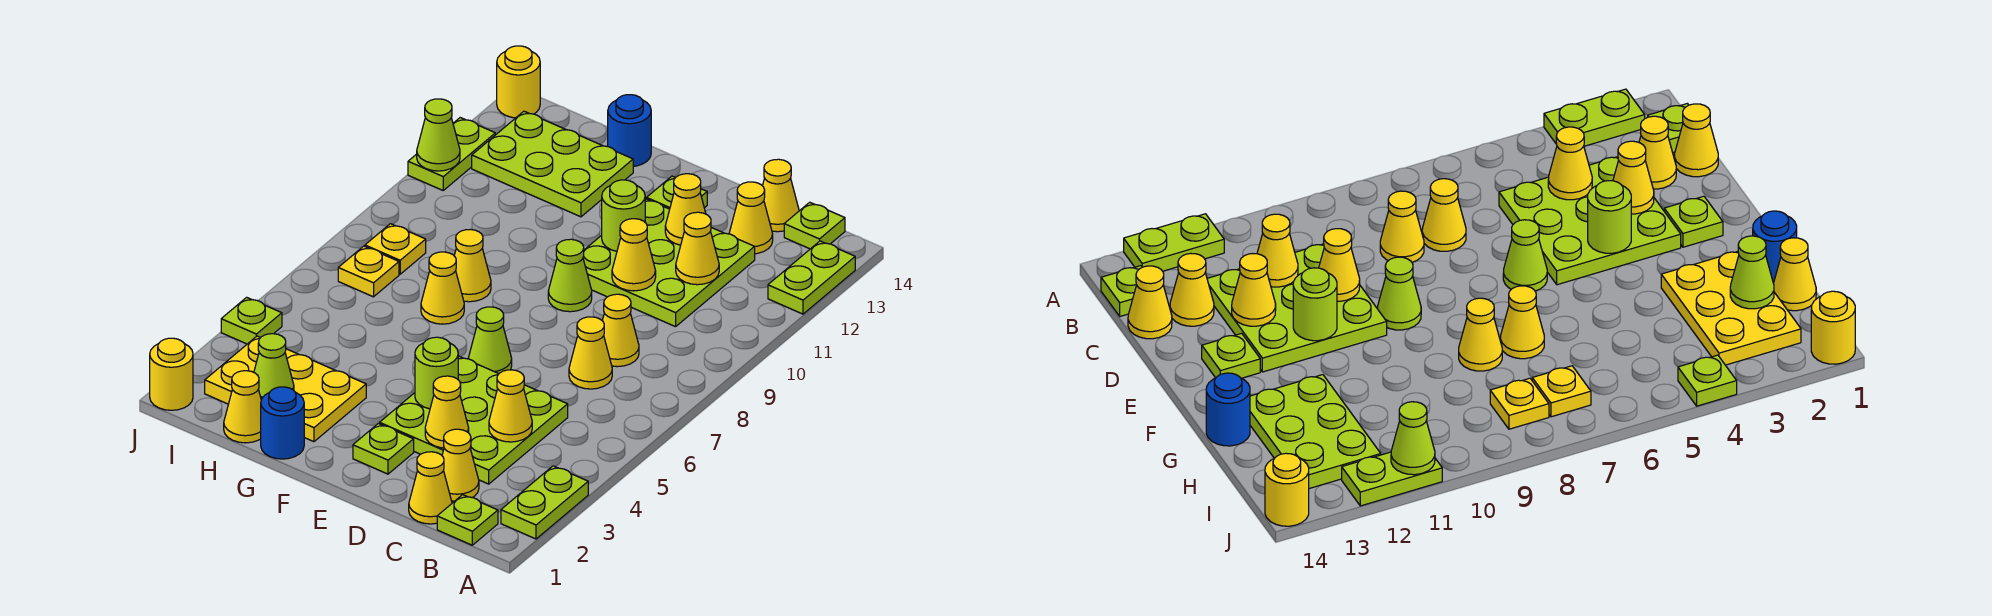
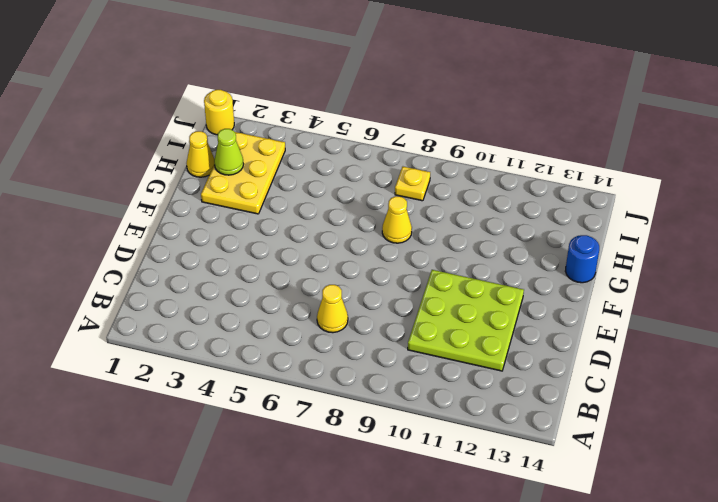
none -> lime plate A2:A3 level 1
none -> lime plate A12:A13 level 1
none -> lime plate B1 level 1
none -> lime plate B14 level 1

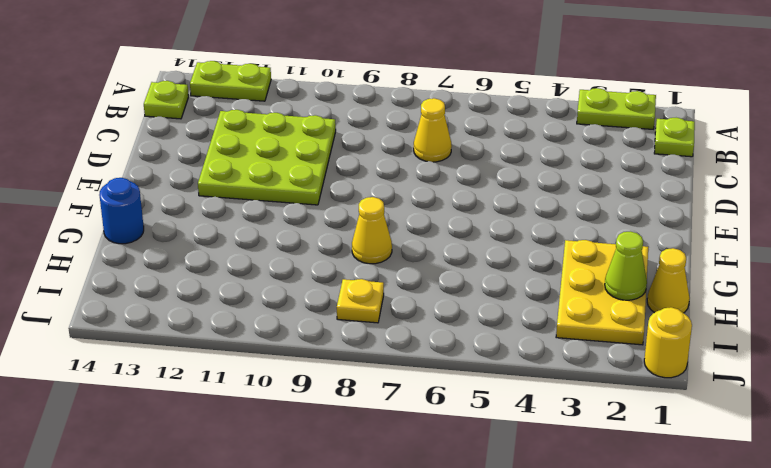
none -> yellow cone C1 level 1
none -> yellow cone C2 level 1
none -> lime plate C3:E5 level 1
none -> yellow cone C8 level 1

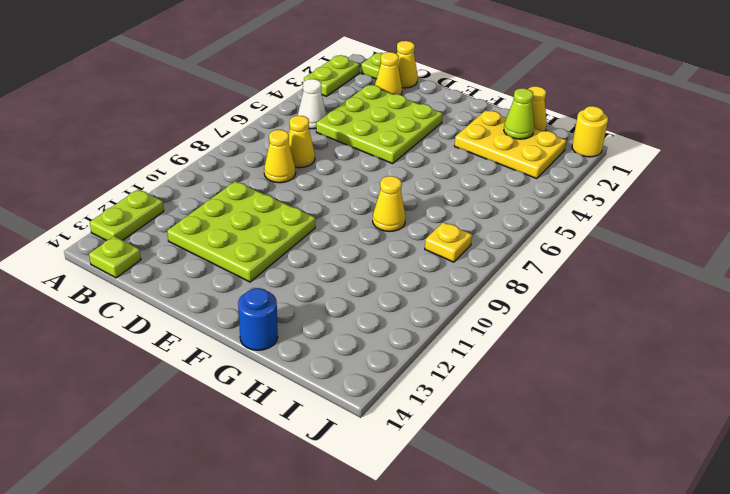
white cone B5 level 1 -> none
none -> yellow cone C13 level 1
none -> yellow cone C14 level 1
none -> lime plate E2 level 1
none -> lime cone E6 level 1

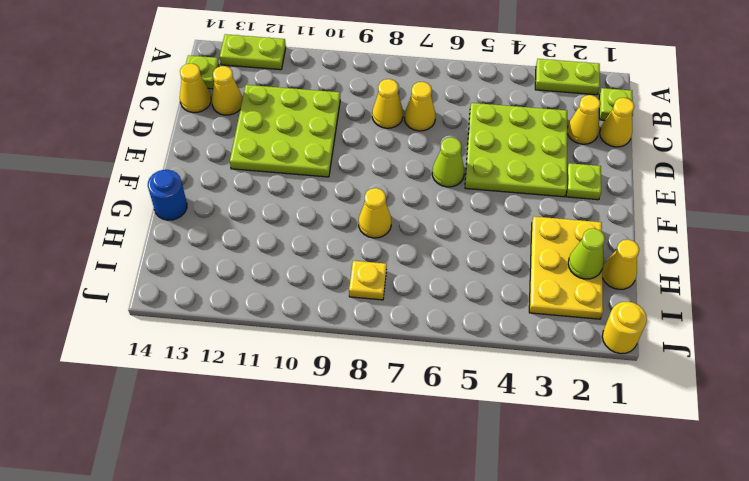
none -> lime cone E9 level 1
none -> lime plate E13 level 1
none -> blue round brick G1 level 1
none -> yellow cone G7 level 1

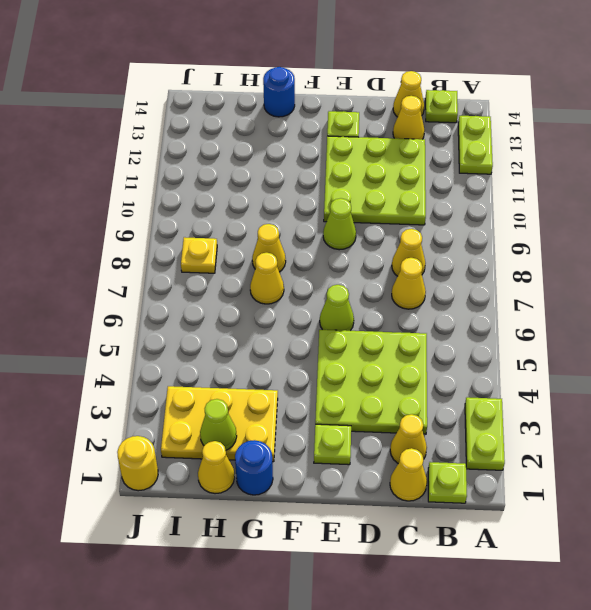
none -> lime plate G12:I13 level 1
none -> yellow plate I7 level 1
none -> lime plate J4 level 1
none -> lime plate J11:J12 level 1

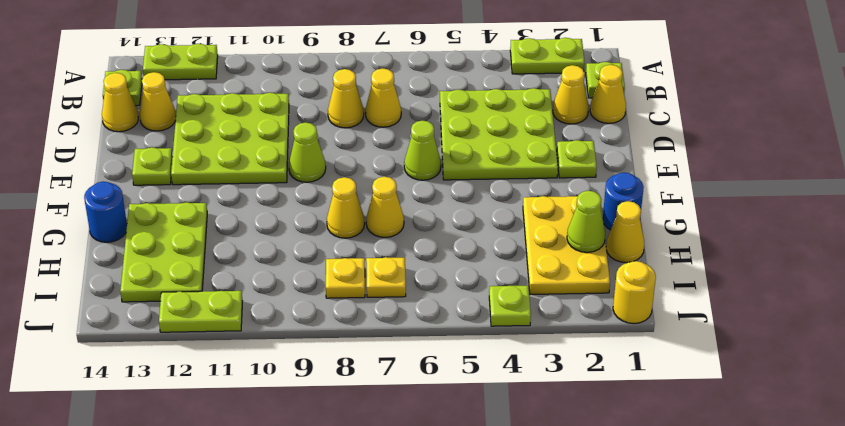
none -> yellow round brick J14 level 1
none -> yellow cone C4 level 2
none -> yellow cone C11 level 2
none -> yellow cone D3 level 2

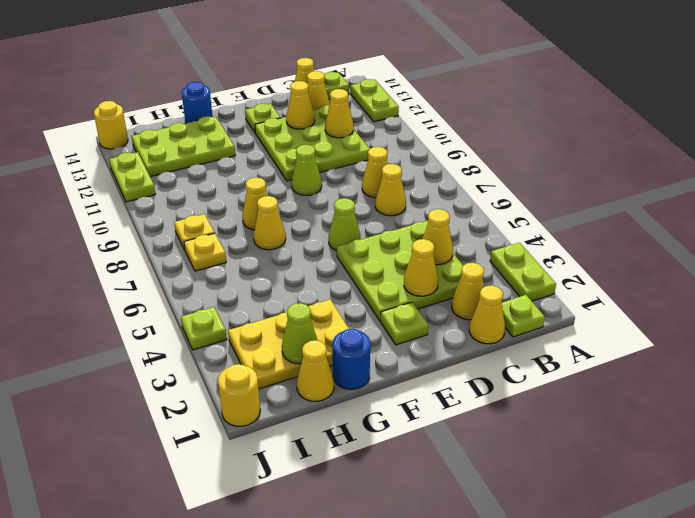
none -> yellow cone D10 level 2
none -> lime round brick E4 level 2
none -> lime round brick E11 level 2
none -> lime cone J11 level 2

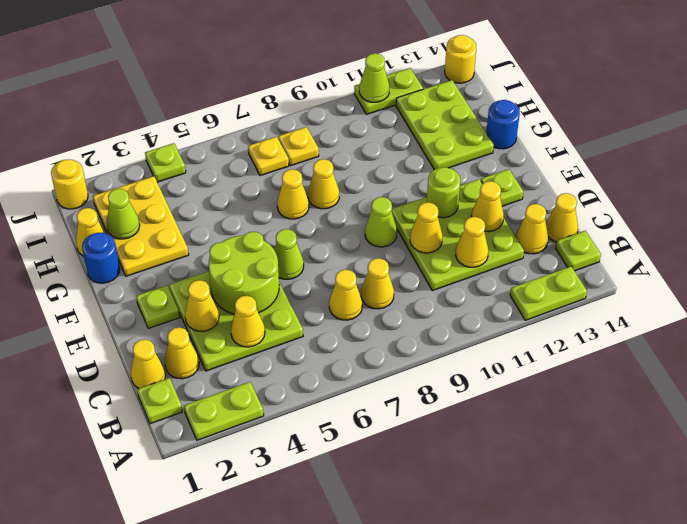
lime round brick D4:E5 level 2 -> lime round brick E4 level 2

